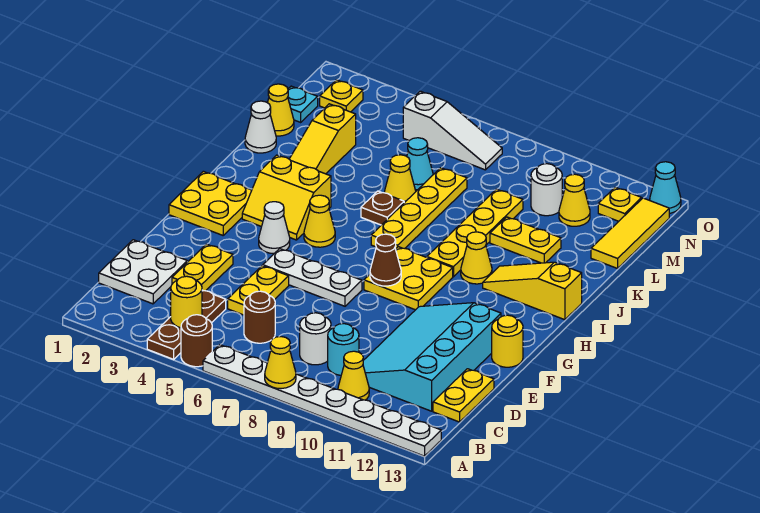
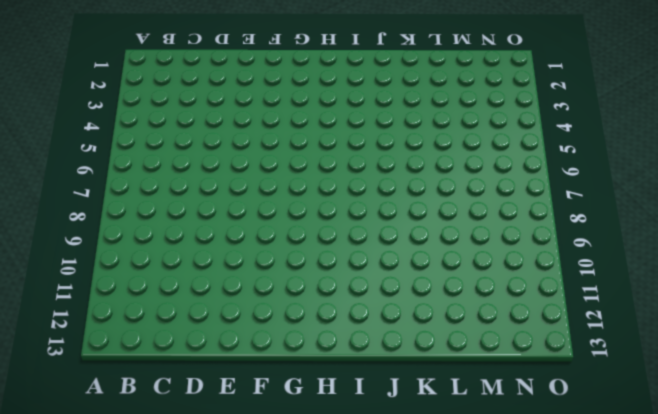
none -> brown plate A4:C4 level 1
none -> brown round brick A5 level 1
none -> white plate A6:A13 level 1
none -> yellow cone B10 level 1

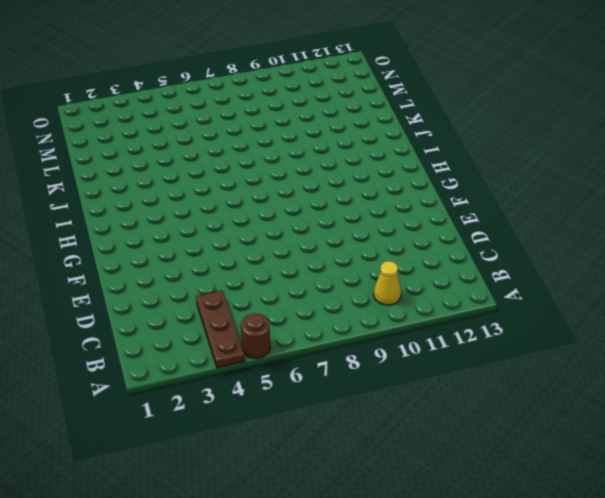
none -> white plate A6:A13 level 1
none -> white plate C1:D2 level 1
none -> brown round brick C6 level 1
none -> white round brick C8 level 1

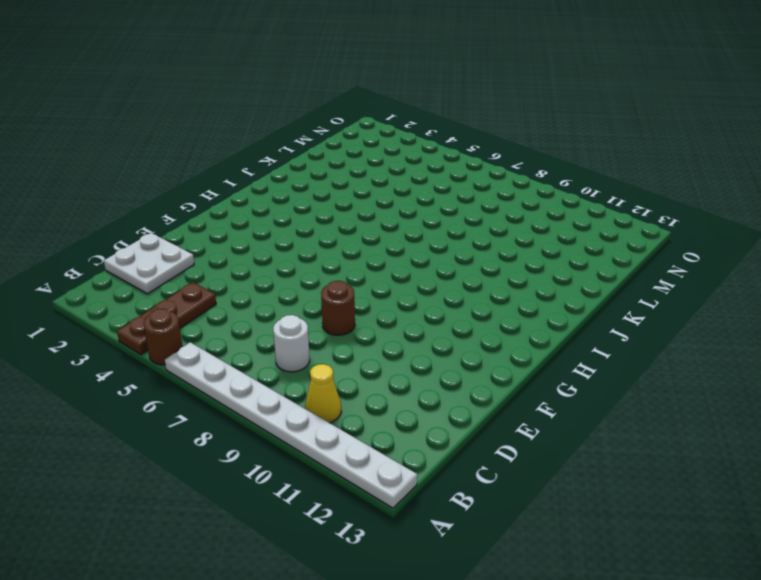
brown round brick E8 level 1 -> brown round brick C6 level 1
none -> cyan round brick C9 level 1
none -> cyan slope C10:F12 level 1 top 12
none -> yellow plate C13:D13 level 1
none -> yellow plate D3:E3 level 1

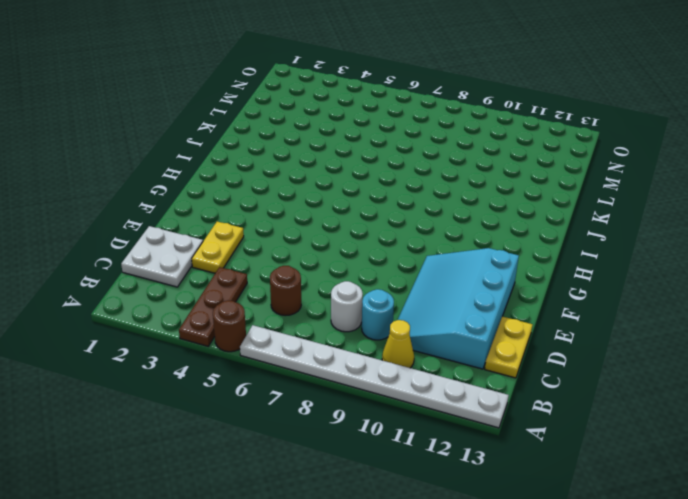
none -> yellow plate D5:E5 level 1
none -> white plate F5:F7 level 1
none -> yellow round brick F13 level 1
none -> yellow plate G1:H2 level 1

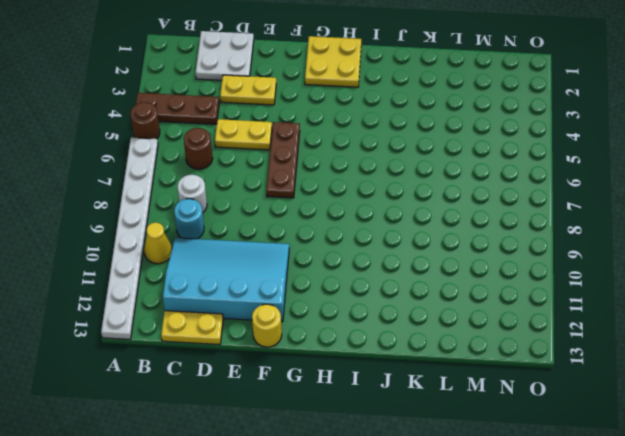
brown plate F5:F7 level 1 -> white plate F5:F7 level 1
none -> white cone G4 level 1
none -> yellow plate G8:H9 level 1
none -> yellow slope H3:I4 level 1 top I
none -> yellow cone H5 level 1

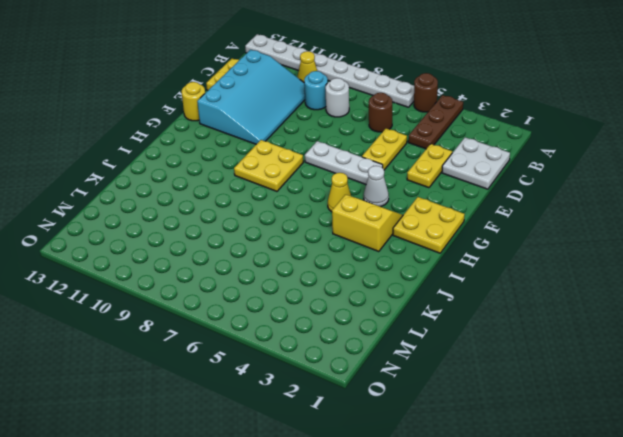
none -> yellow plate I7:L7 level 1
none -> yellow plate I9:L9 level 1
none -> yellow cone I10 level 1
none -> yellow slope I11:I13 level 1 top 13

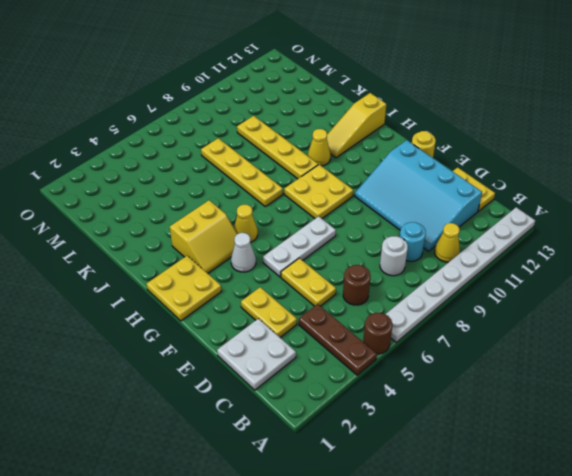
none -> yellow slope J3:L3 level 1 top L
none -> brown plate J6 level 1
none -> white cone K1 level 1
none -> yellow cone K6 level 1

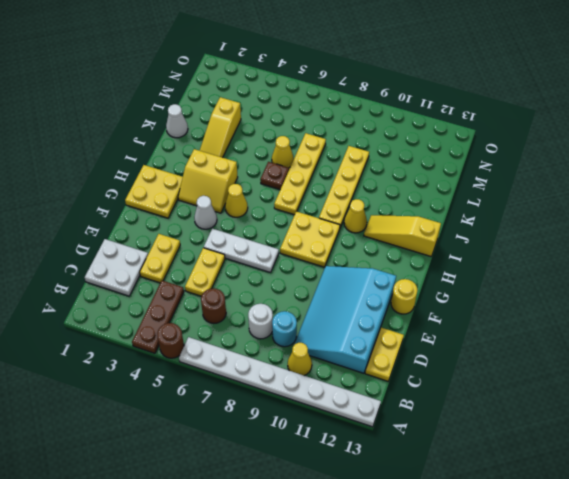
none -> yellow plate K10:K11 level 1
none -> yellow cone L1 level 1
none -> cyan cone L6 level 1
none -> yellow tile L13:N13 level 1

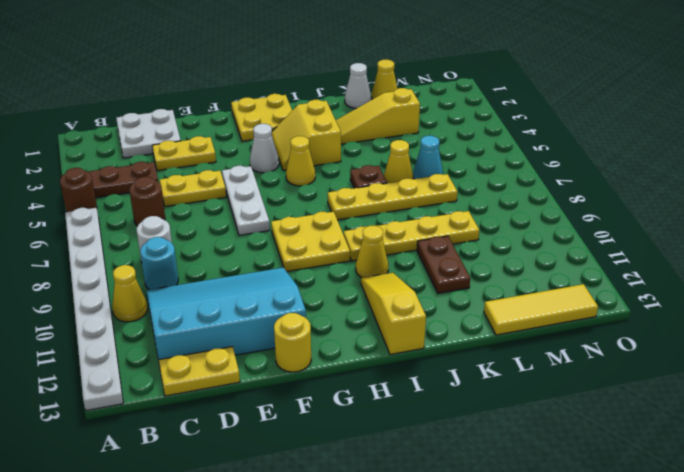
brown plate K10:K11 level 1 -> yellow plate K10:K11 level 1
none -> cyan plate M1 level 1
none -> white round brick M10 level 1
none -> yellow cone M11 level 1
none -> yellow plate N2 level 1

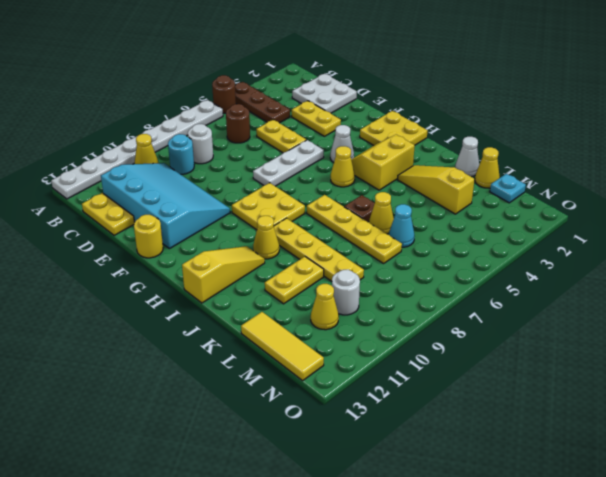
none -> yellow plate N2 level 1
none -> white slope N5:N7 level 1 top 5
none -> yellow plate N12 level 1
none -> cyan cone O13 level 1

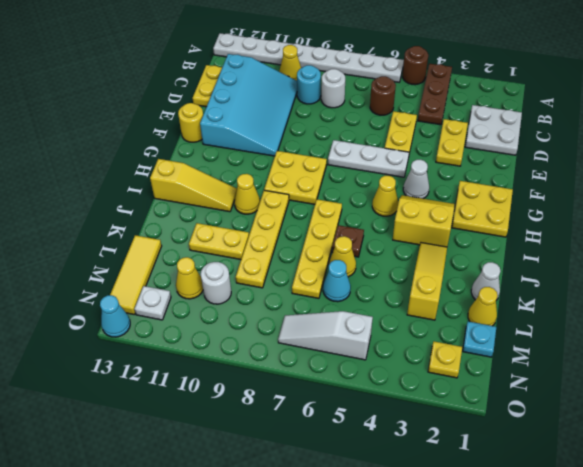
white plate N12 level 1 -> yellow plate N12 level 1
none -> yellow cone A8 level 2
none -> yellow round brick B4 level 2
none -> brown cone G8 level 2

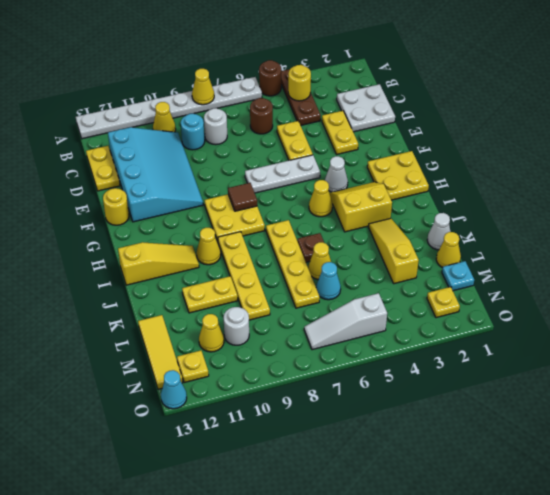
brown tile G8 level 2 -> brown cone G8 level 2

